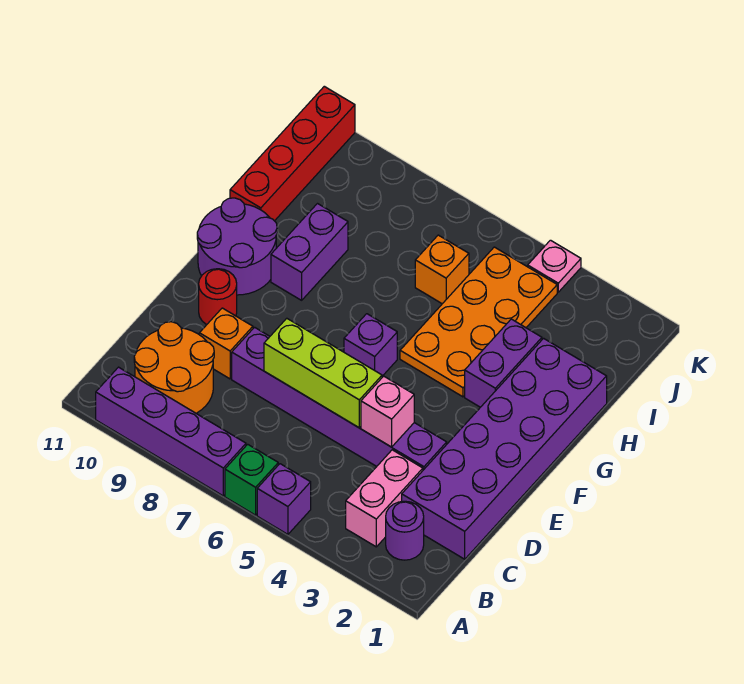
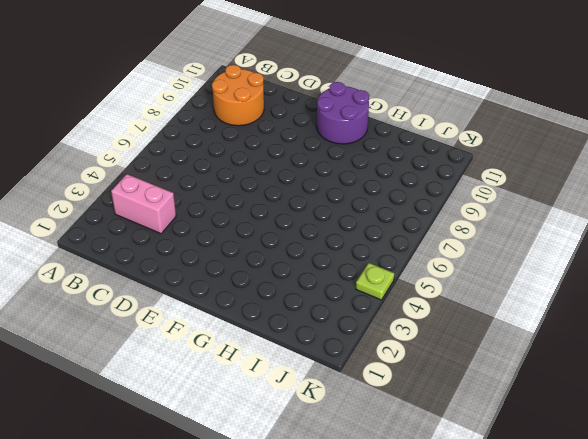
lime plate K4 level 1 -> pink plate K4 level 1
none -> purple brick A5 level 1
none -> green brick A6 level 1
none -> purple brick A7:A10 level 1

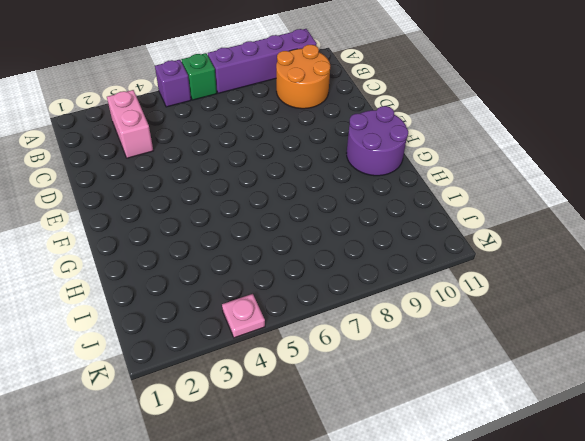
none -> purple round brick B2 level 1
none -> purple brick C1:H2 level 1
none -> purple brick D3:D8 level 1

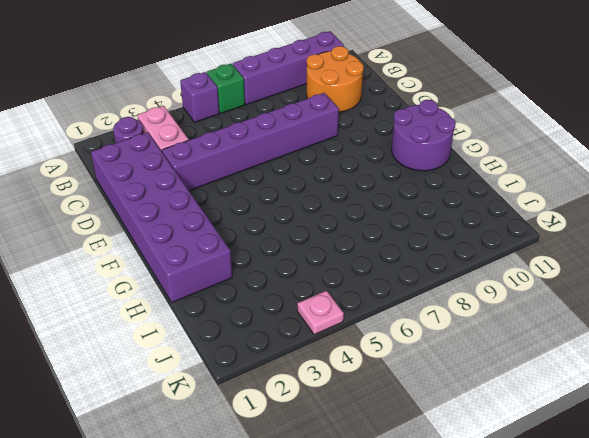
none -> orange brick D9 level 1
none -> red round brick E10 level 1
none -> purple brick F6 level 1

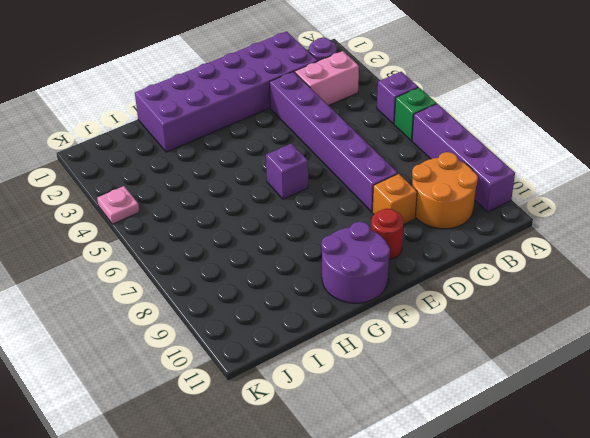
none -> purple brick G3:H3 level 1
none -> orange plate G4:J5 level 1
none -> purple brick G9:H9 level 1

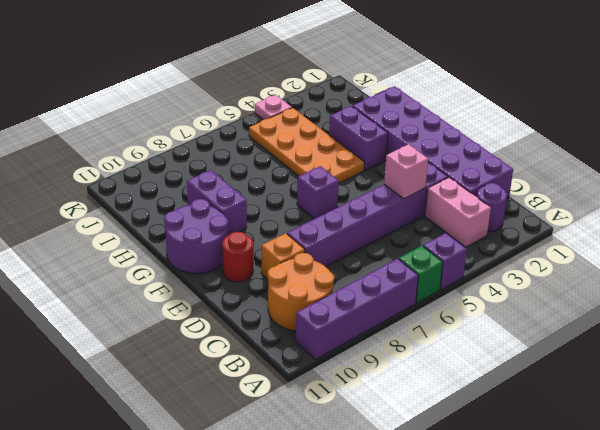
none -> red brick H11:K11 level 1
none -> orange brick I6 level 1
none -> lime brick D5:D7 level 2

